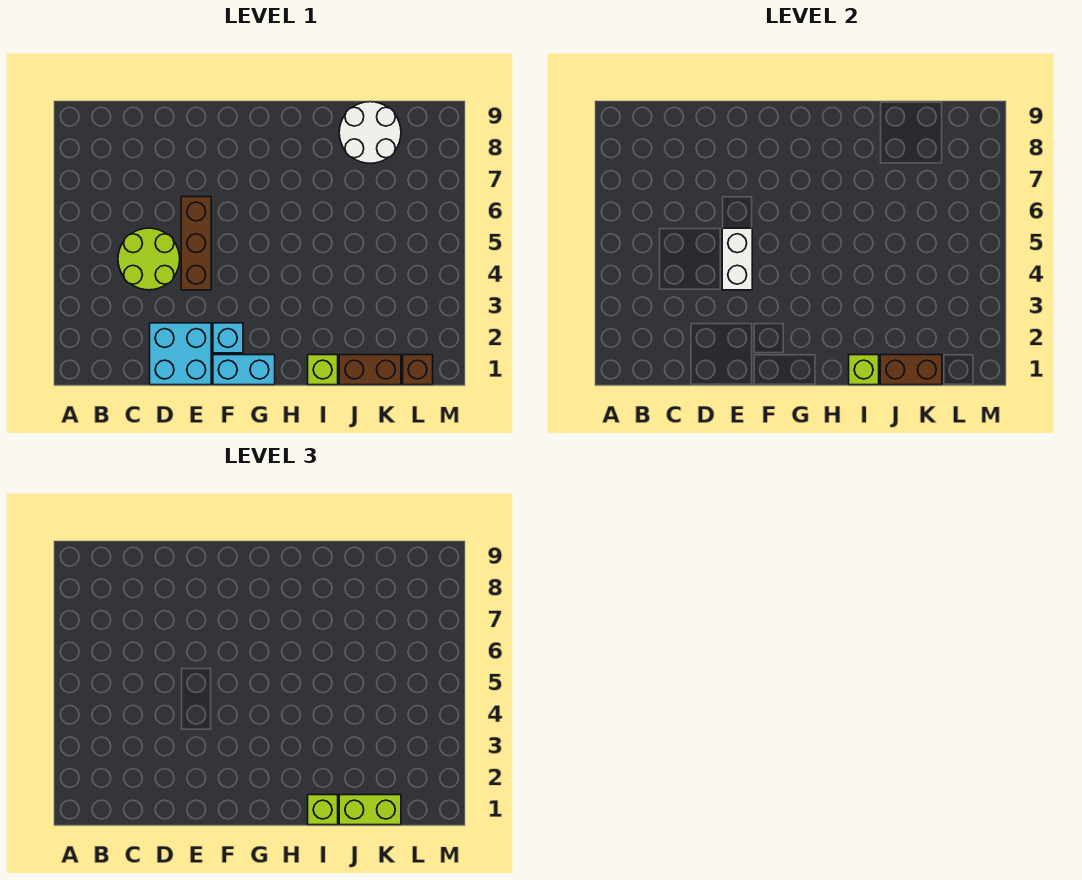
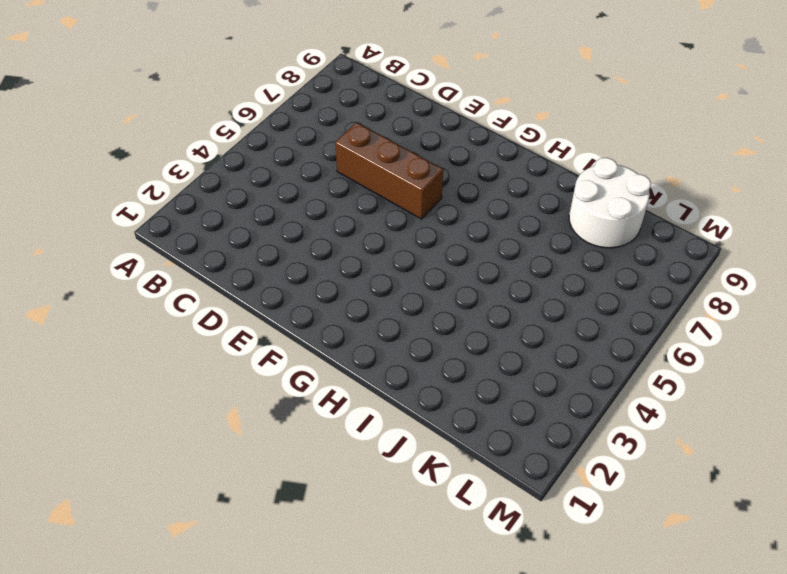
brown brick D6:F6 level 1 -> brown brick E4:E6 level 1
none -> lime round brick C4:D5 level 1
none -> cyan brick D1:E2 level 1
none -> cyan brick F1:G1 level 1

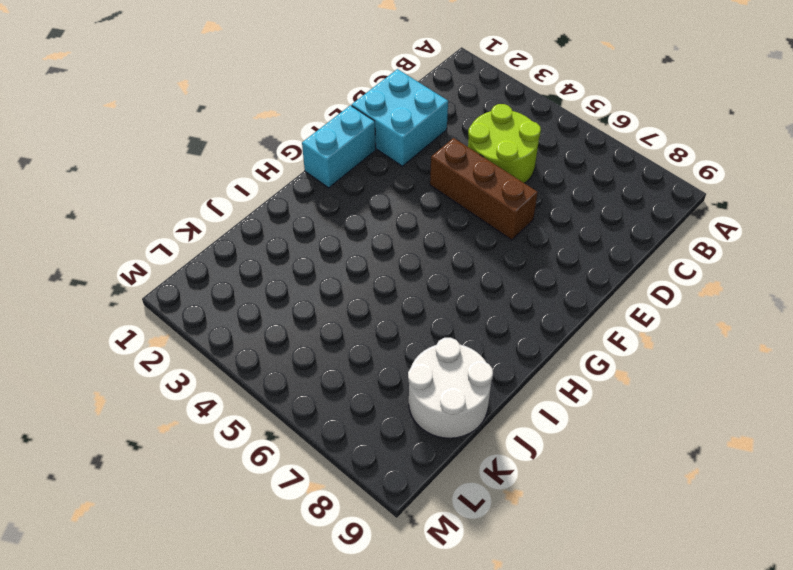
none -> cyan brick F2 level 1
none -> lime brick I1 level 1
none -> brown brick J1:K1 level 1

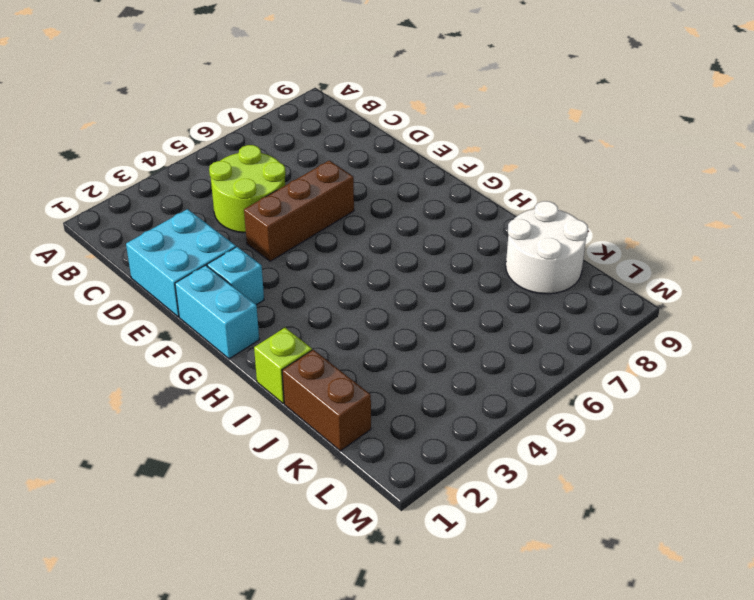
none -> brown brick L1 level 1
none -> white brick E4:E5 level 2
none -> lime brick I1 level 2

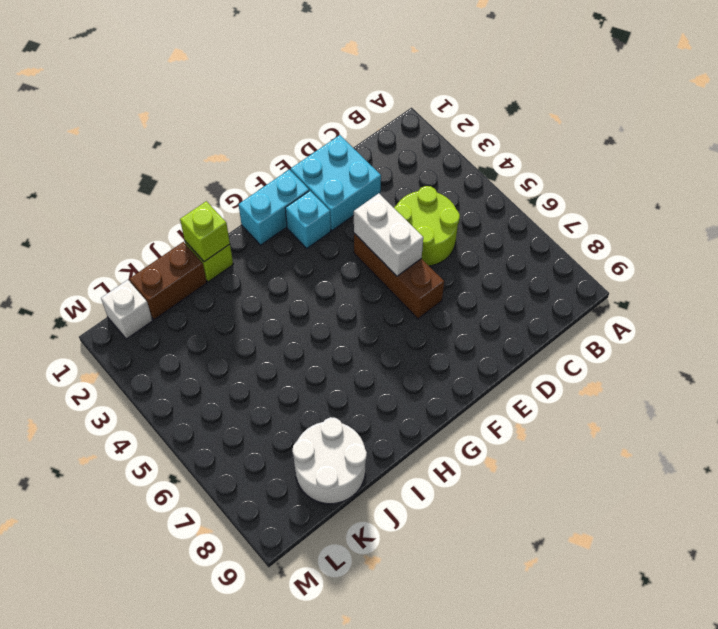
white brick L1 level 1 -> brown brick L1 level 1
none -> brown brick J1:K1 level 2
none -> lime brick I1 level 3
none -> lime brick J1:K1 level 3

